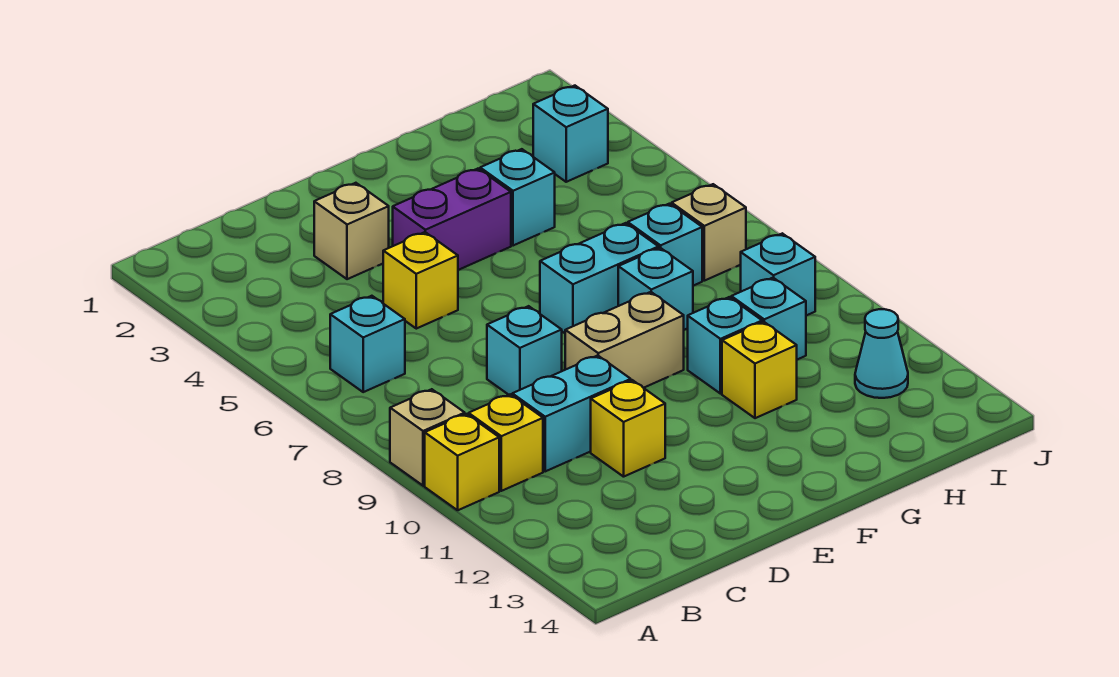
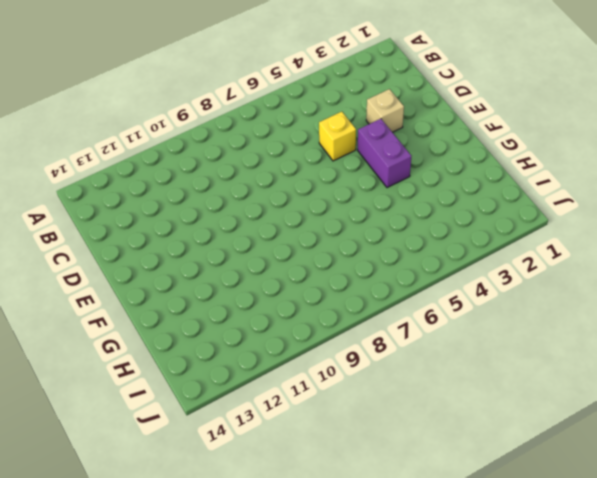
none -> tan brick A9 level 1
none -> yellow brick A10 level 1
none -> cyan brick B6 level 1

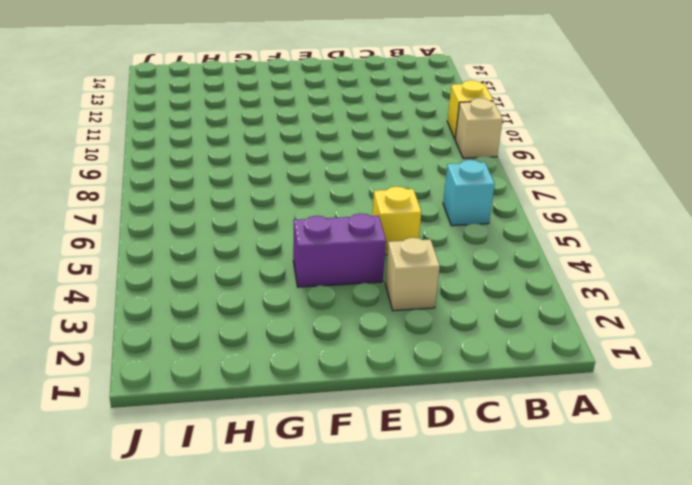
none -> yellow brick B10 level 1
none -> cyan brick C10:D10 level 1
none -> cyan brick D8 level 1

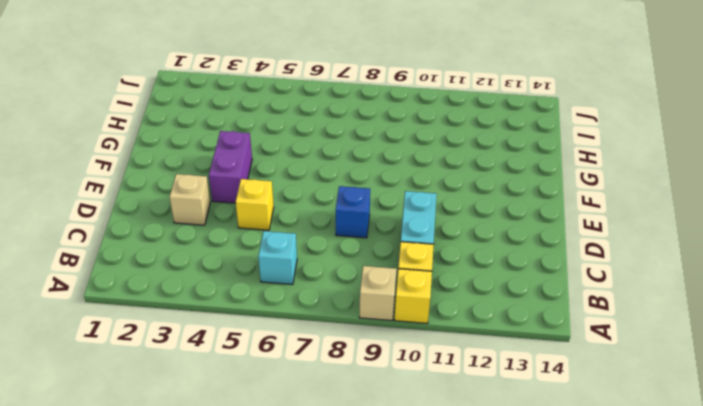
blue brick D8 level 1 -> cyan brick D8 level 1
none -> yellow brick D11 level 1
none -> tan brick E9:F9 level 1
none -> cyan brick F7:G7 level 1

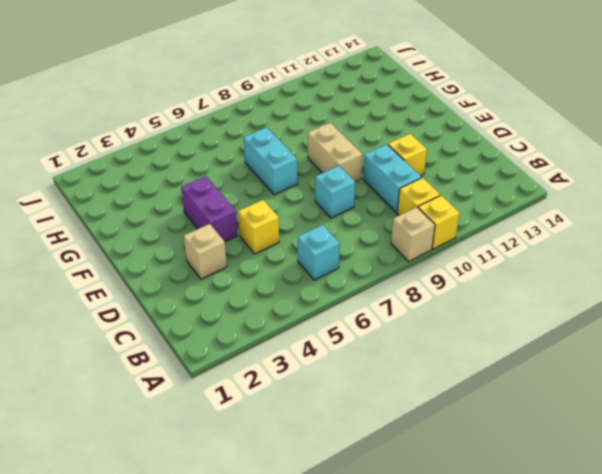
none -> cyan brick G4 level 1
none -> cyan brick G8 level 1
none -> cyan brick G10 level 1

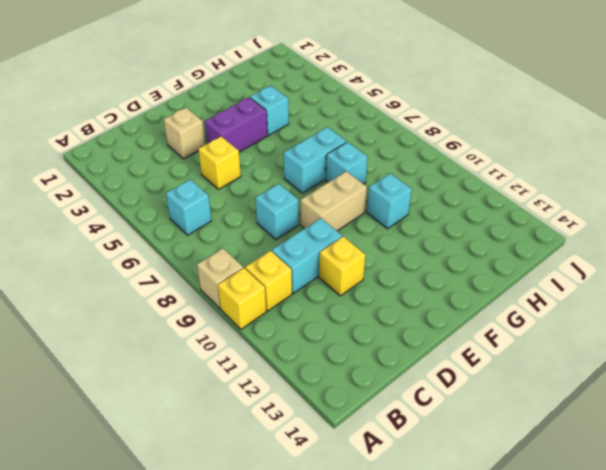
none -> yellow brick G11 level 1
none -> cyan brick H7 level 1
none -> cyan brick H10 level 1

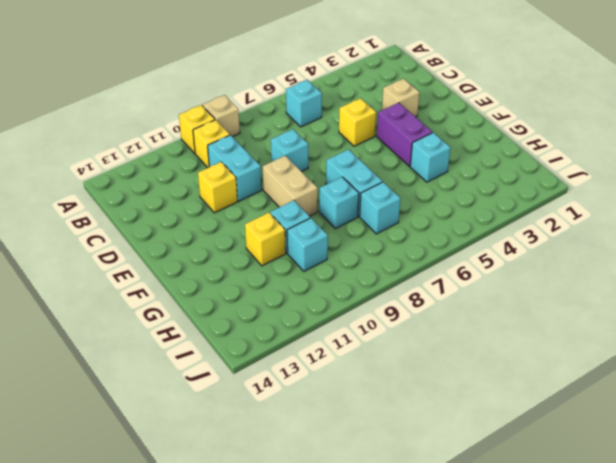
none -> cyan brick I3 level 1
none -> tan brick I7 level 1
none -> cyan brick I9 level 1

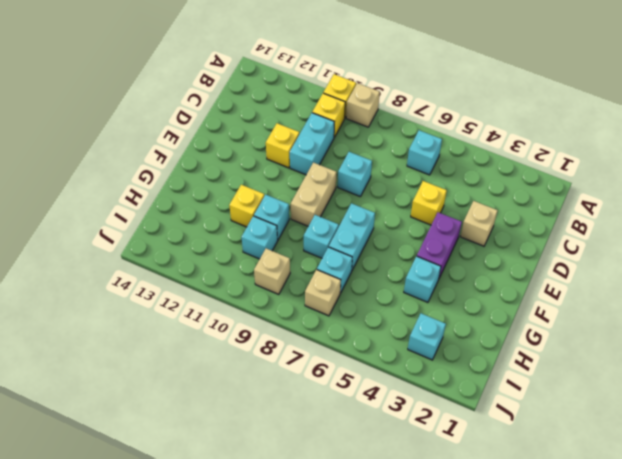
tan brick I9 level 1 -> cyan brick I9 level 1
none -> cyan cone I12 level 1

